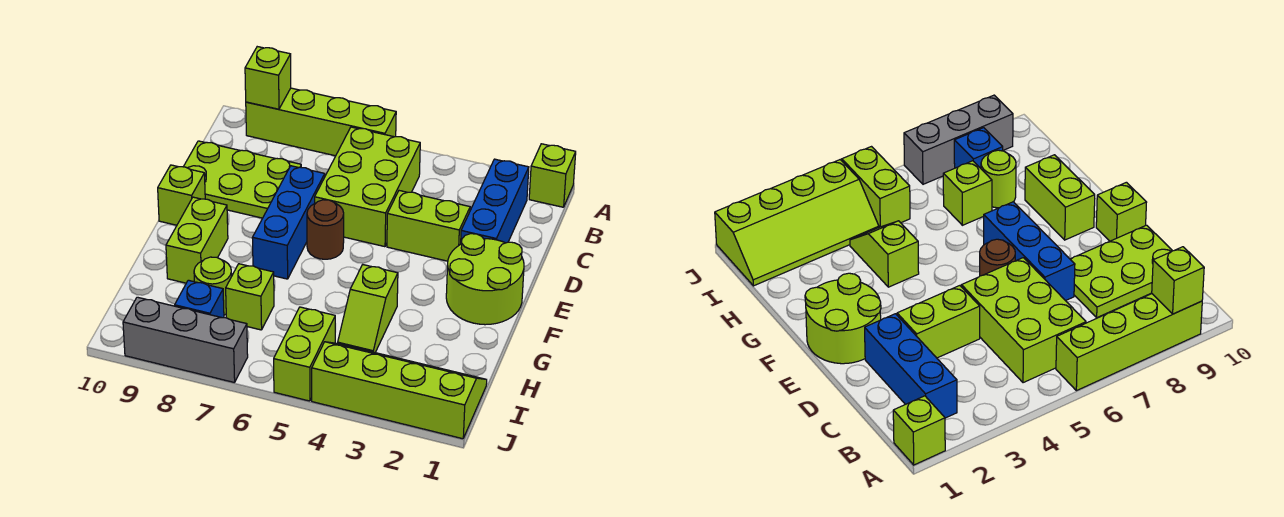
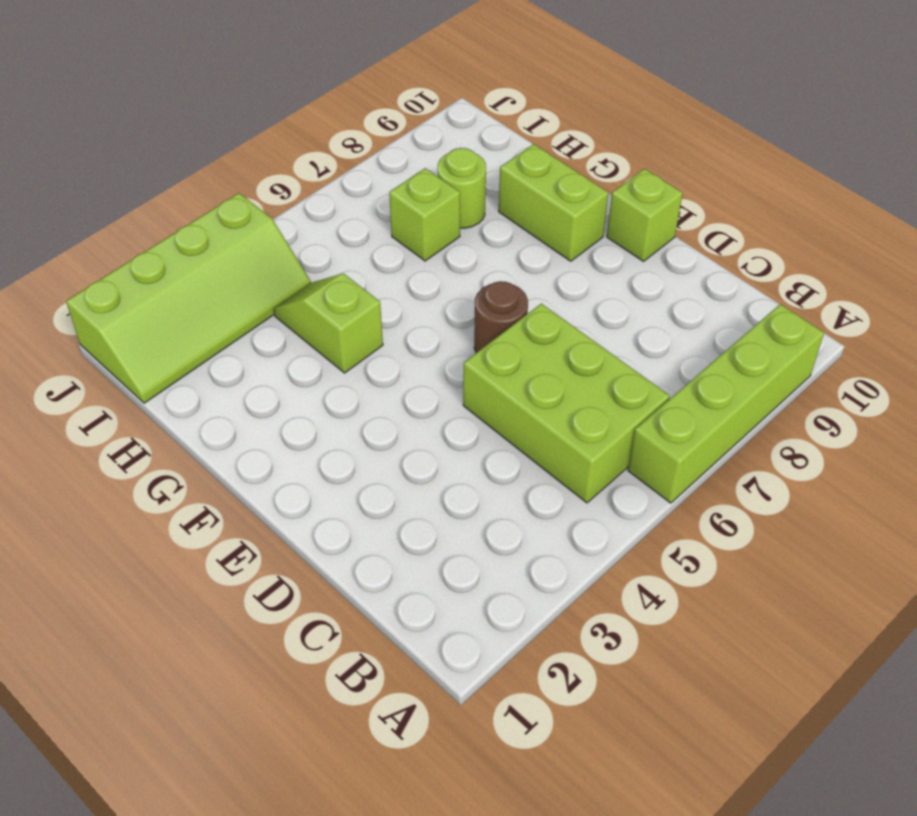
none -> lime brick A1 level 1
none -> blue brick B2:D2 level 1
none -> lime plate C8:D10 level 1

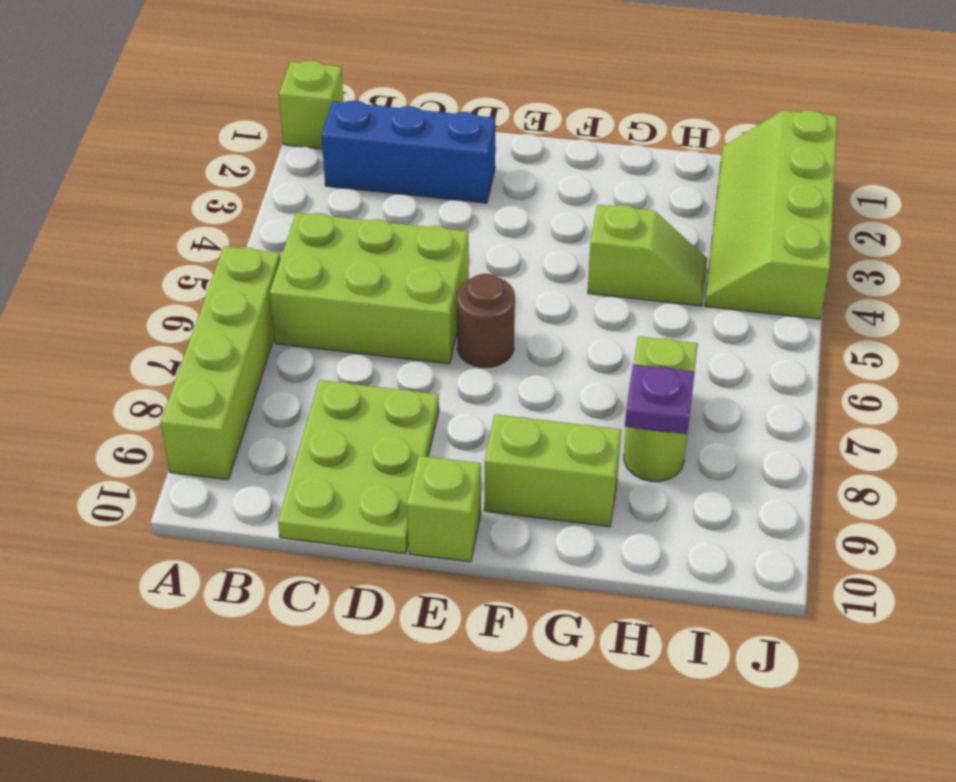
purple plate H8 level 2 -> none
none -> lime brick D3:D4 level 1
none -> blue brick D7:F7 level 1
none -> lime round brick E1:F2 level 1

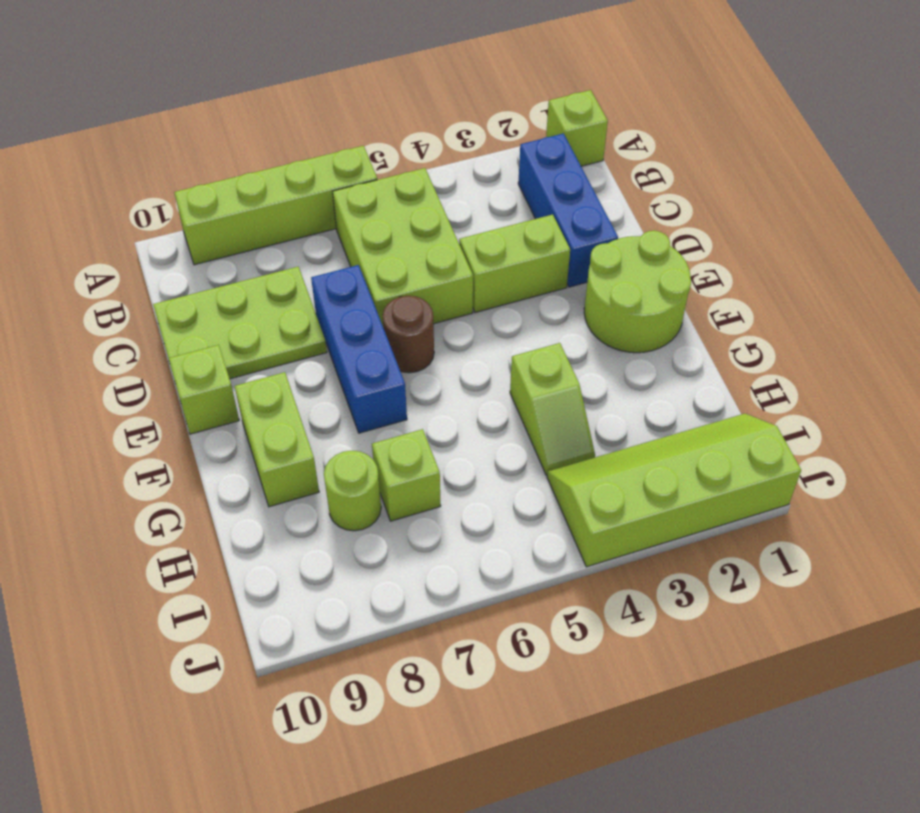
none -> lime brick I5:J5 level 1
none -> blue brick I8 level 1
none -> grey brick J7:J9 level 1

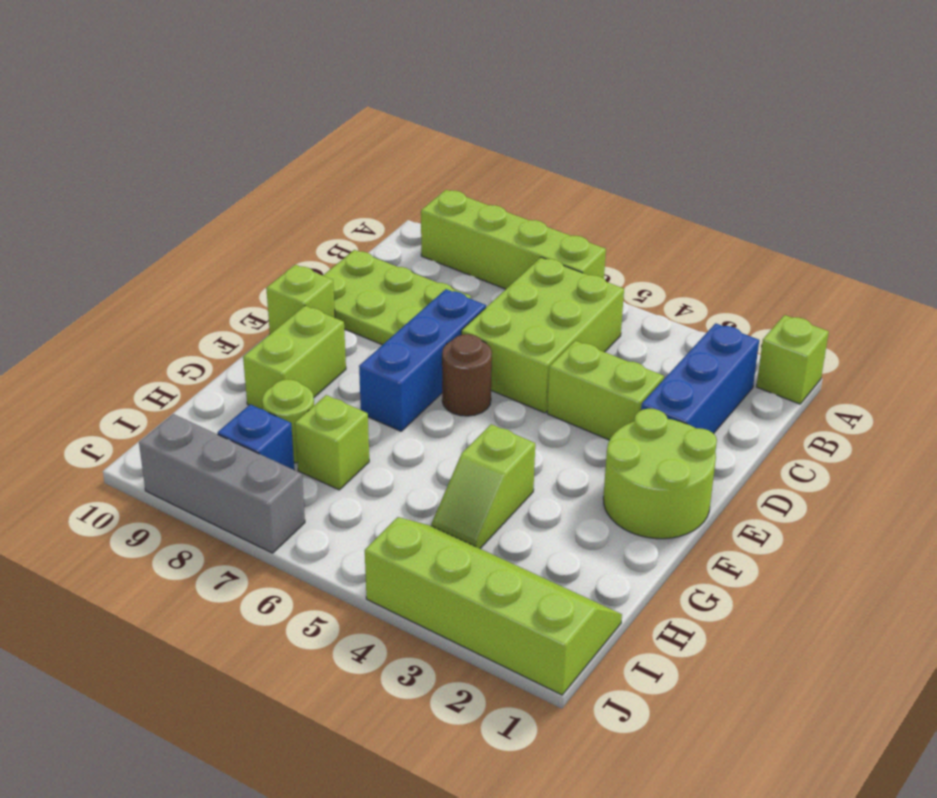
none -> lime brick I5:J5 level 1
none -> lime brick A9 level 2

